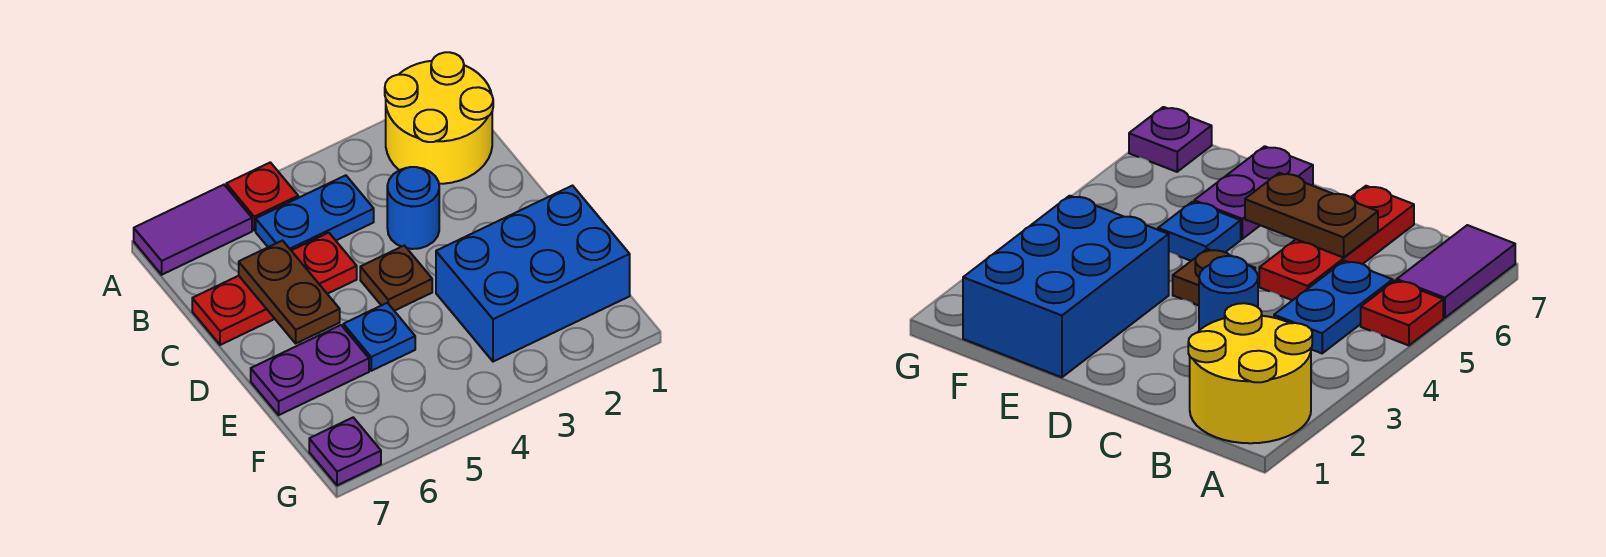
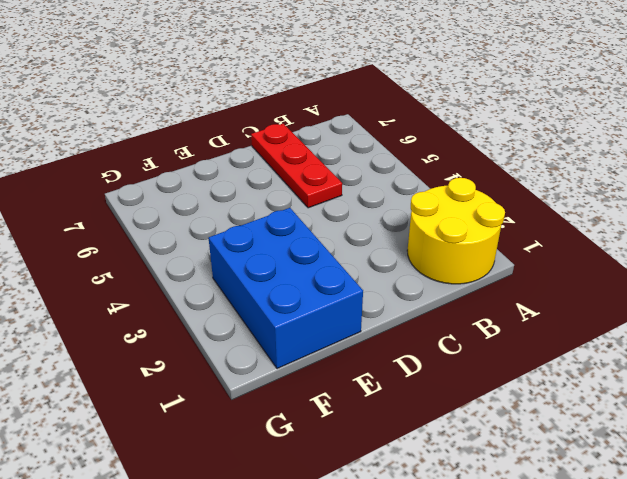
none -> red plate A5 level 1
none -> purple tile A6:A7 level 1
none -> blue plate B4:B5 level 1

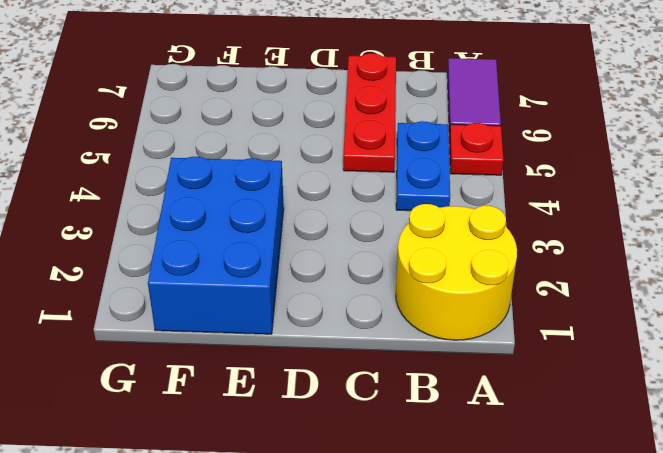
none -> blue round brick C3 level 1
none -> brown plate D4 level 1
none -> blue plate E5 level 1

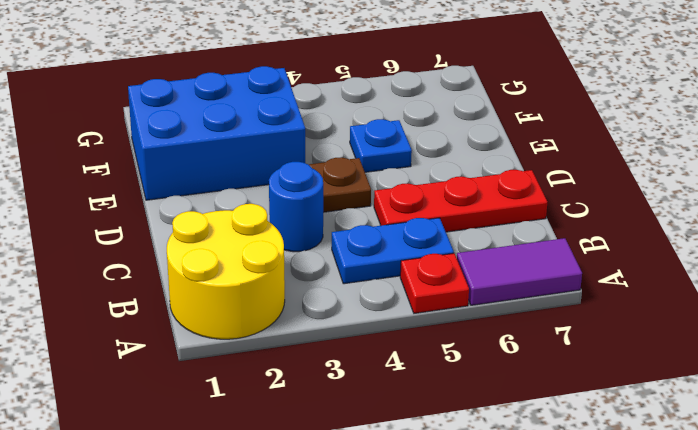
none -> purple plate E6:E7 level 1
none -> purple plate G7 level 1
none -> brown plate C6:D6 level 2

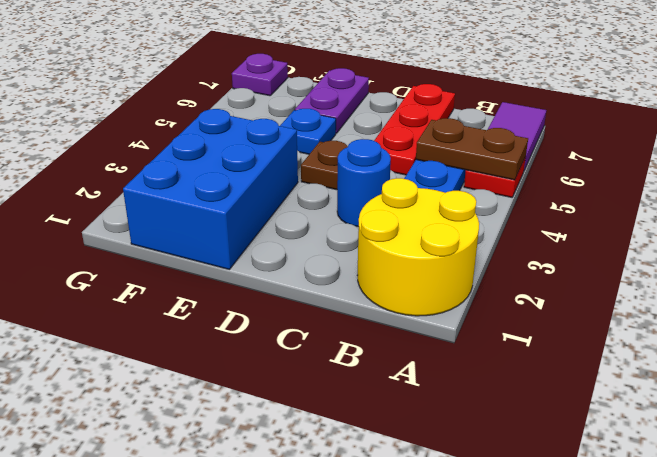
brown plate A5:B5 level 2 -> brown plate C6:D6 level 2

